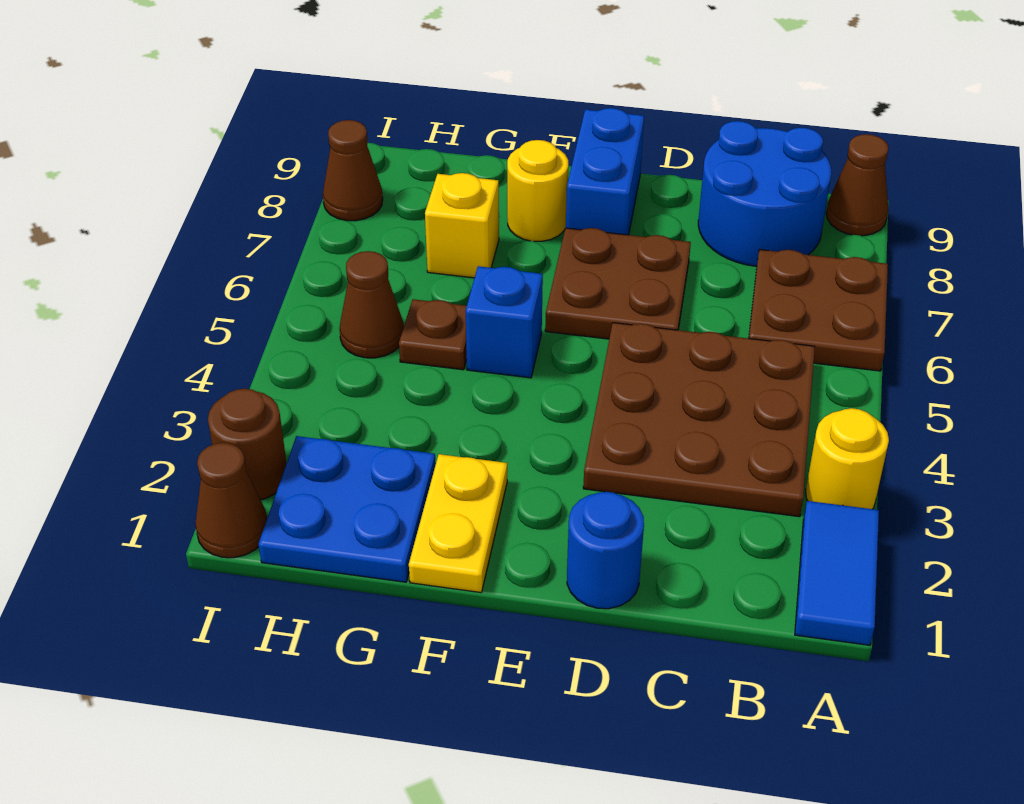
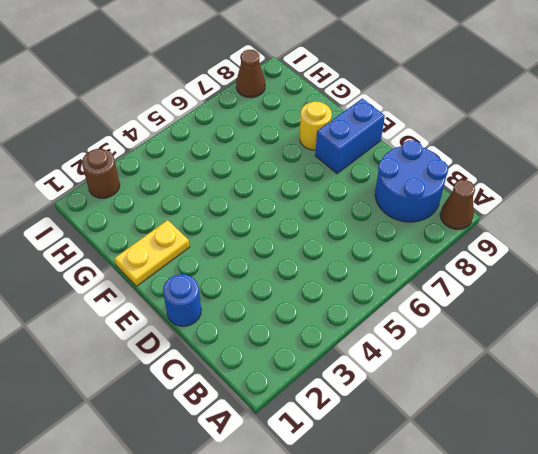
none -> blue tile A1:A2 level 1
none -> yellow round brick A3 level 1
none -> brown plate A6:B7 level 1

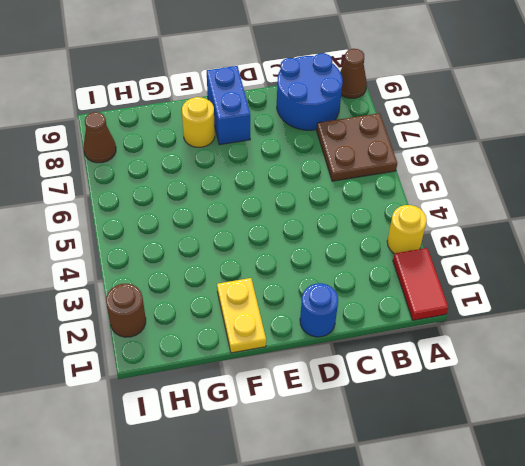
red tile A1:A2 level 1 -> blue tile A1:A2 level 1
none -> brown plate B3:D5 level 1
none -> brown plate D6:E7 level 1
none -> blue brick F5 level 1

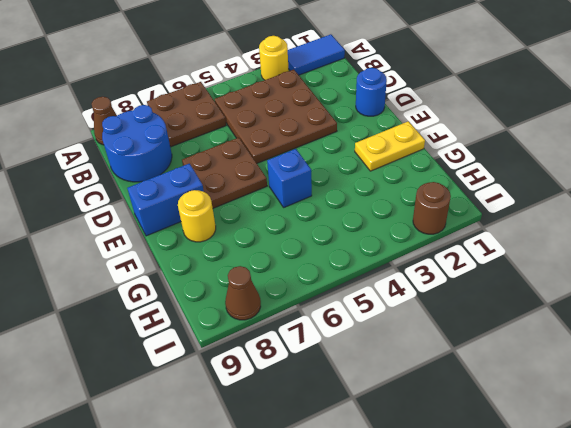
none -> blue plate G1:H2 level 1
none -> brown plate G5 level 1
none -> yellow brick G7 level 1

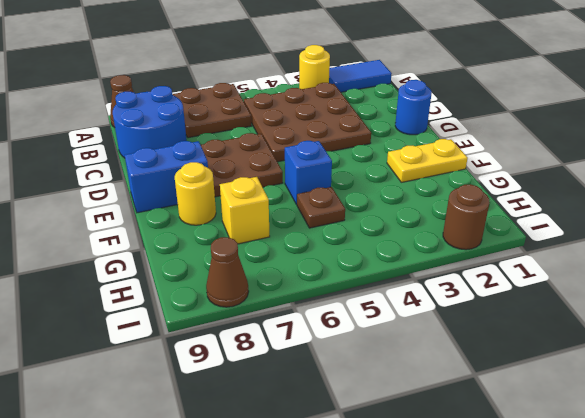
none -> blue plate G1:H2 level 1
none -> brown cone H5 level 1
none -> brown cone I1 level 1

